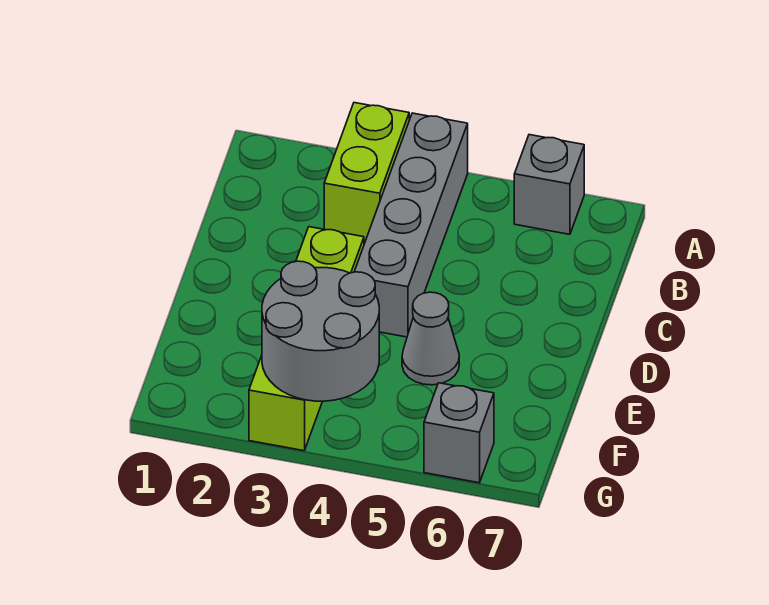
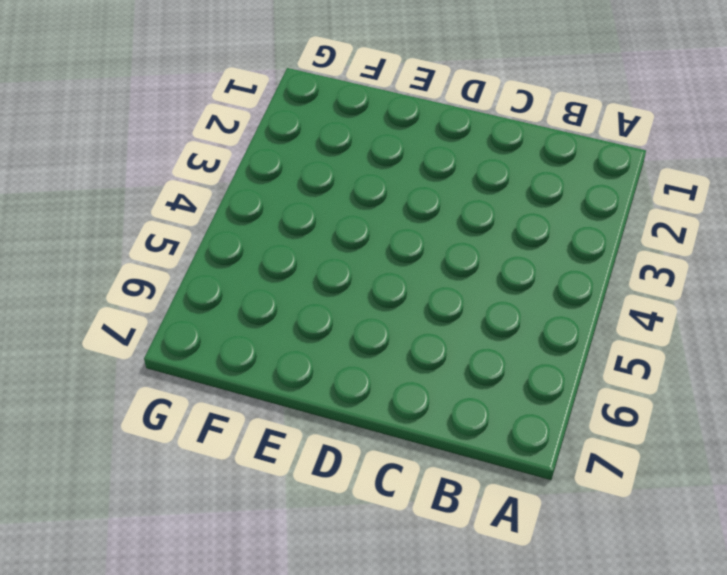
none -> lime brick A3:B3 level 1
none -> grey brick A4:D4 level 1

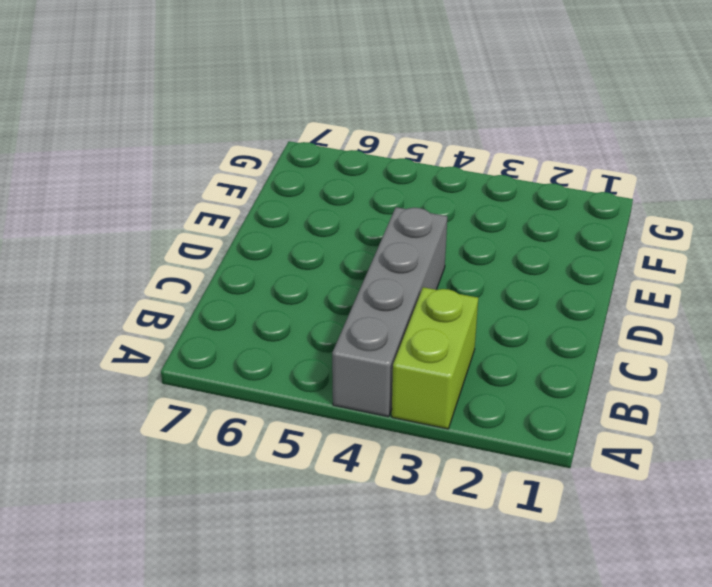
none -> grey brick A6 level 1
none -> lime brick D3:G3 level 1

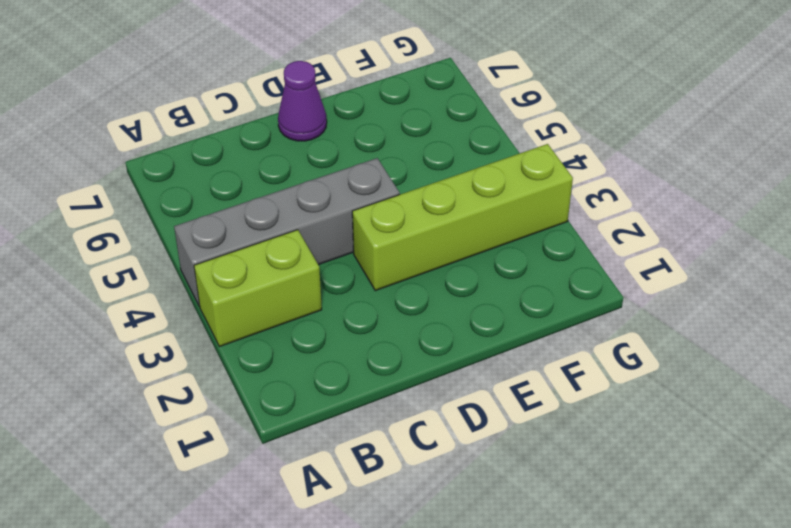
purple cone D7 level 1 -> none
none -> grey brick A6 level 1
none -> grey cone E5 level 1

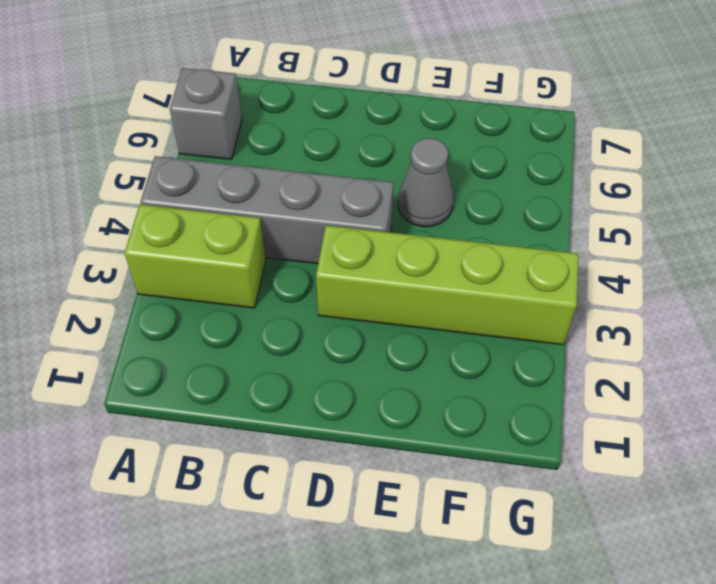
none -> grey brick G6 level 1
none -> grey round brick F3:G4 level 2

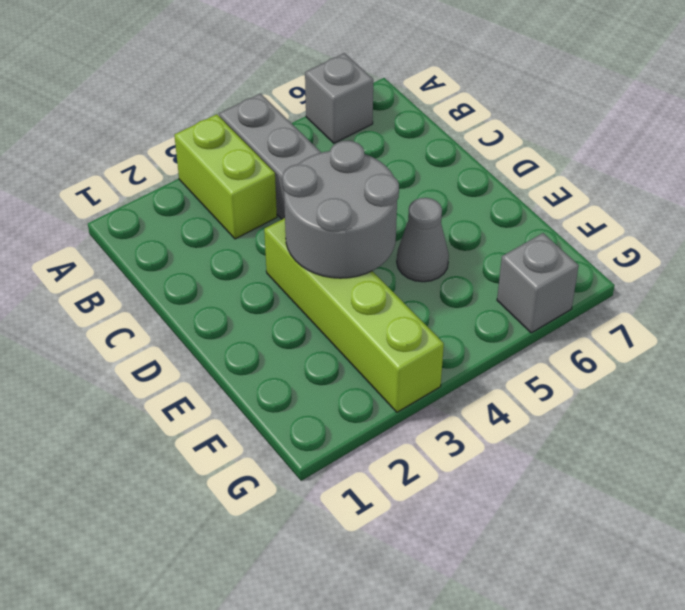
grey round brick D3:E4 level 2 -> grey round brick F3:G4 level 2

